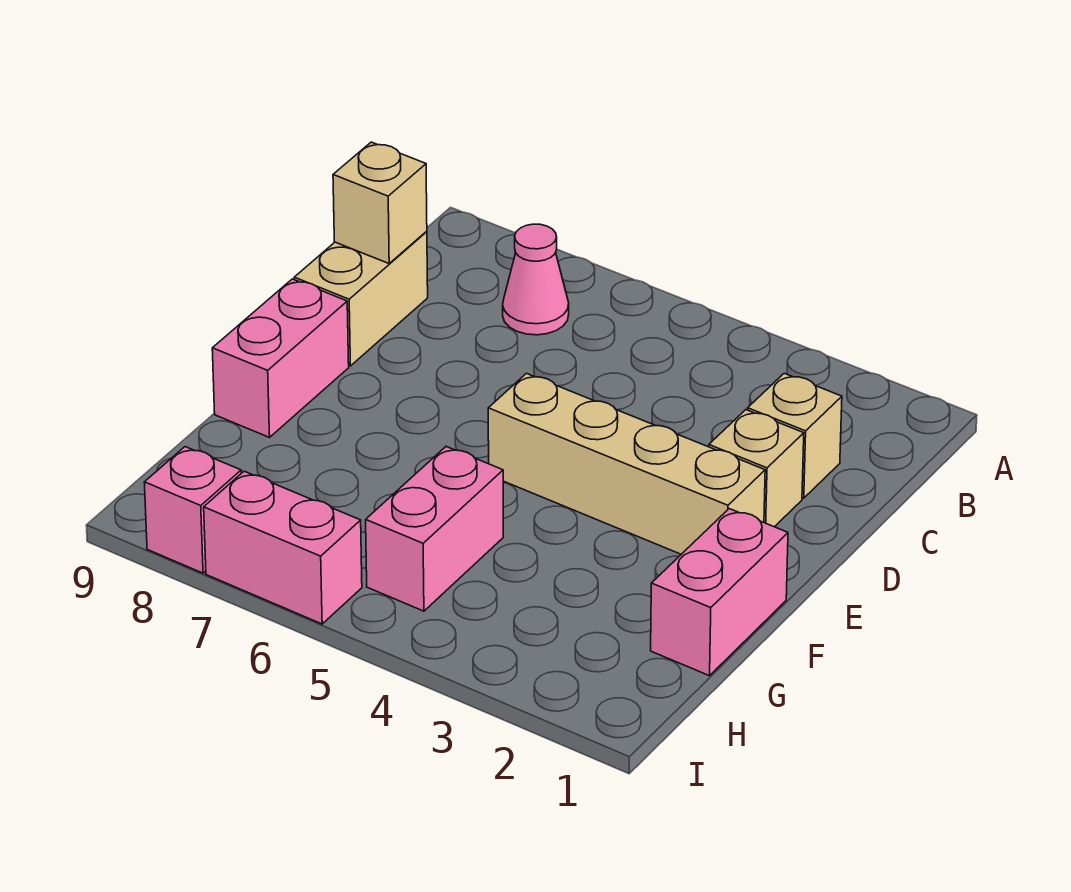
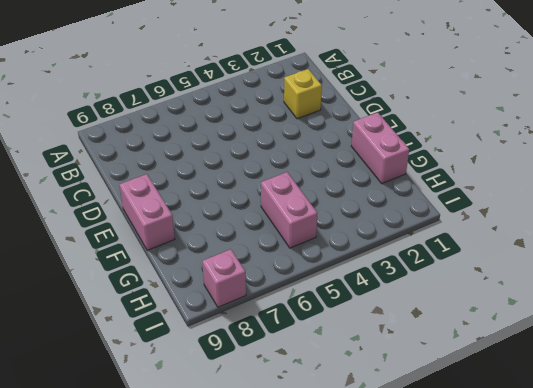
yellow brick C2 level 1 -> tan brick C2 level 1
none -> pink cone B7 level 1
none -> tan brick C9:D9 level 1

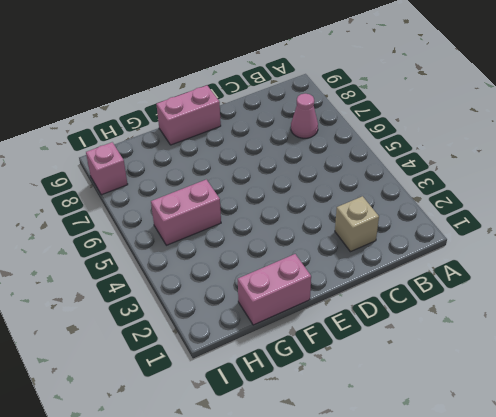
none -> tan brick C9:D9 level 1
none -> tan brick D2 level 1

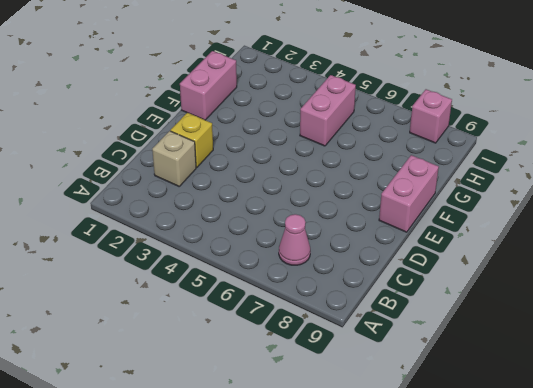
yellow brick D2 level 1 -> tan brick D2 level 1
none -> tan brick C9:D9 level 1
none -> tan brick E2:E5 level 1

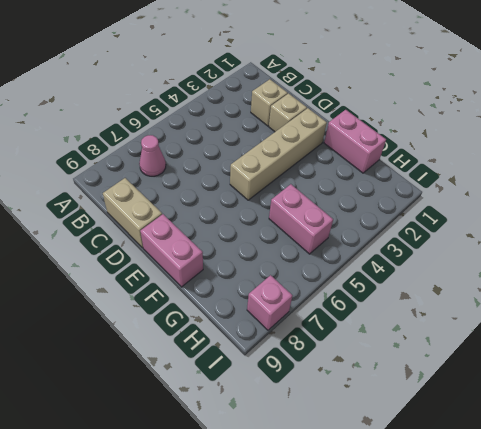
none -> pink brick I6:I7 level 1
none -> tan brick C9 level 2

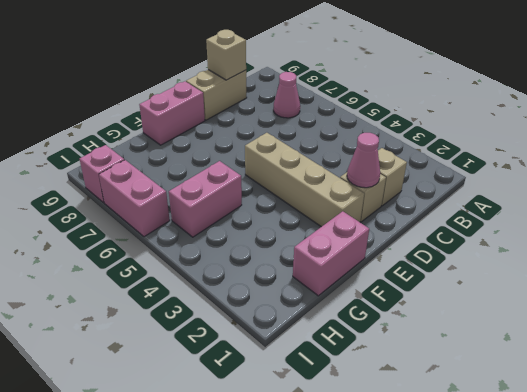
pink cone D2 level 2 -> none

